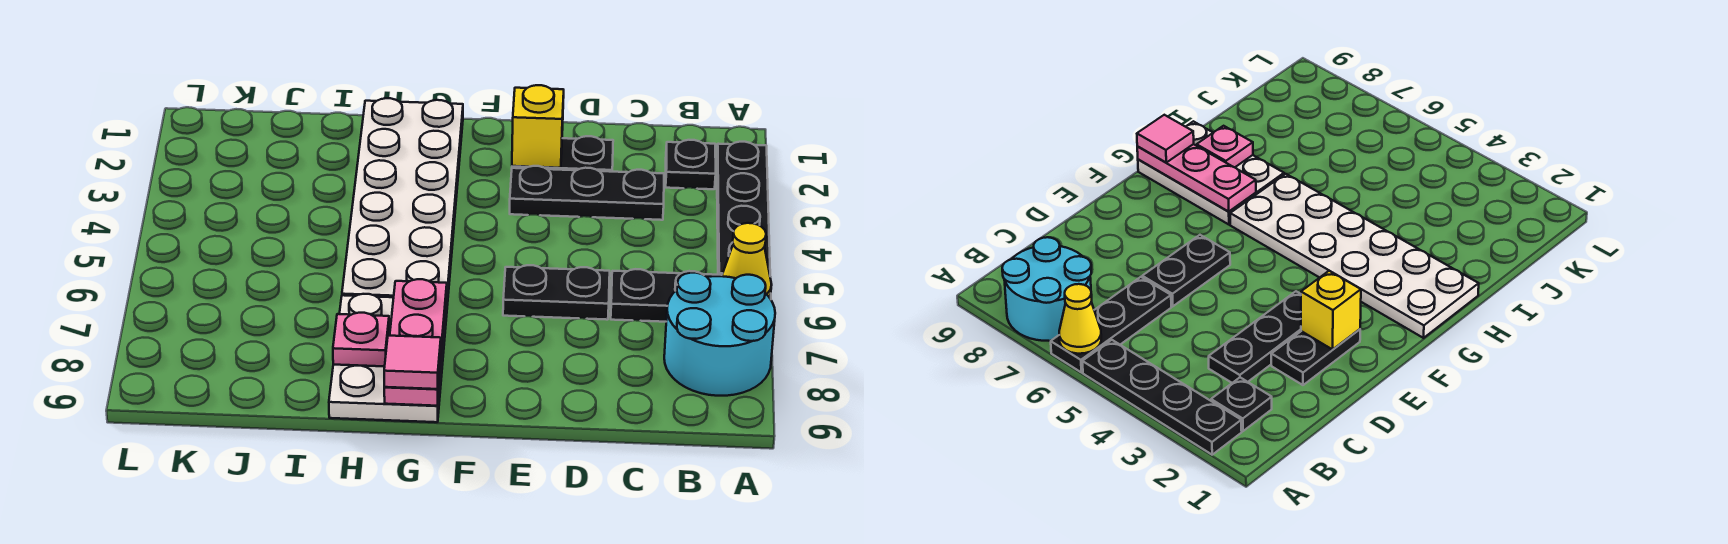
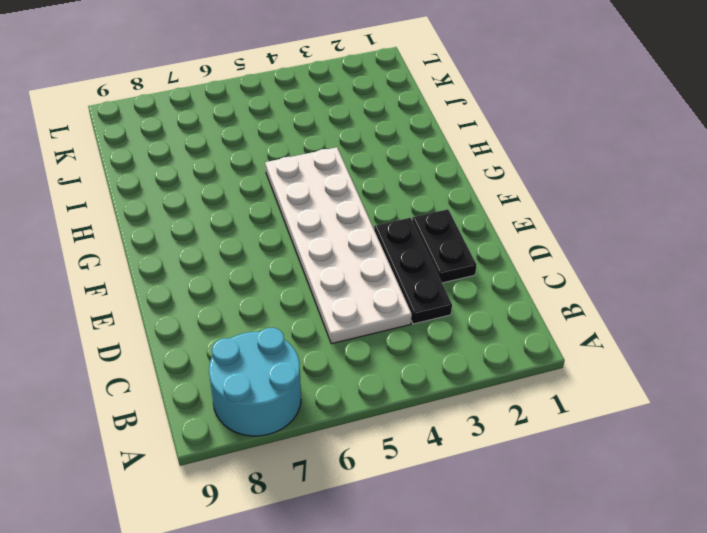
white plate C4:H5 level 1 -> white plate G1:H6 level 1
none -> black plate A2:A5 level 1
none -> black plate A6:C6 level 1
none -> black plate B2 level 1

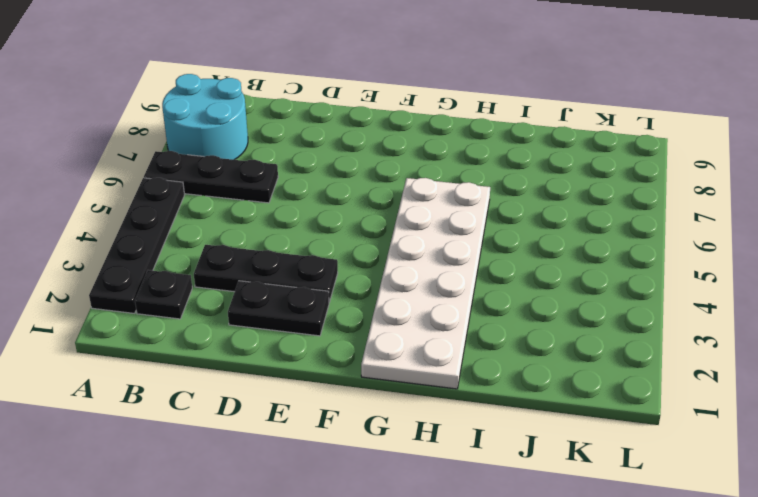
none -> black plate D6:E6 level 1
none -> white plate G7:H9 level 1
none -> yellow cone A6 level 2

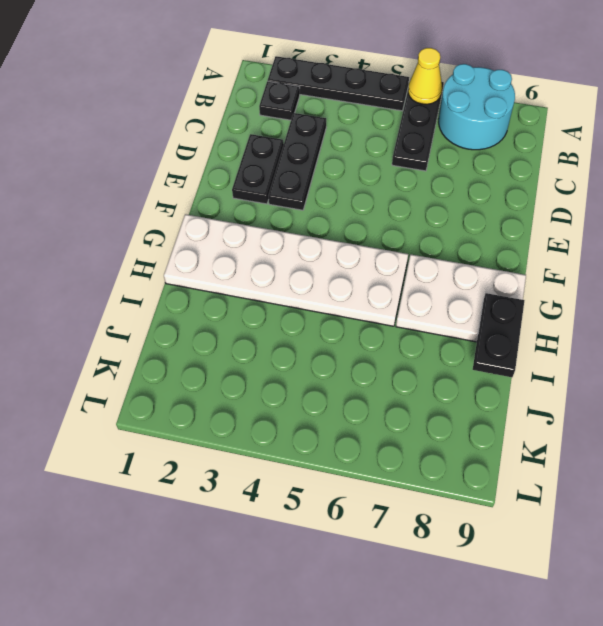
black plate H9:I9 level 2 -> black plate D6:E6 level 1
none -> yellow brick E2 level 2
none -> pink plate G7:G9 level 2
none -> pink plate H8 level 2

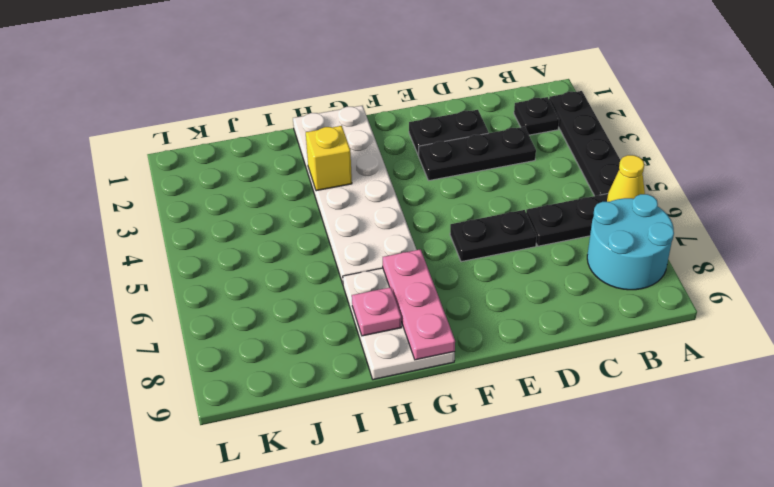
yellow brick H3 level 2 -> yellow brick E2 level 2
none -> pink tile G9 level 3

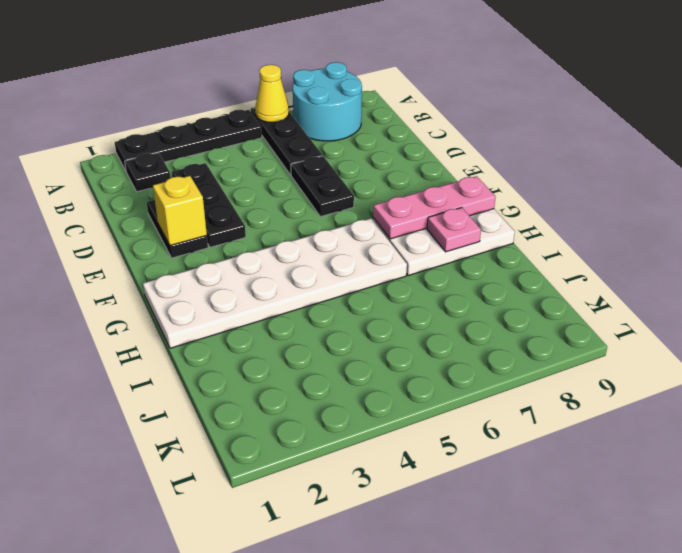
none -> pink tile G9 level 3

